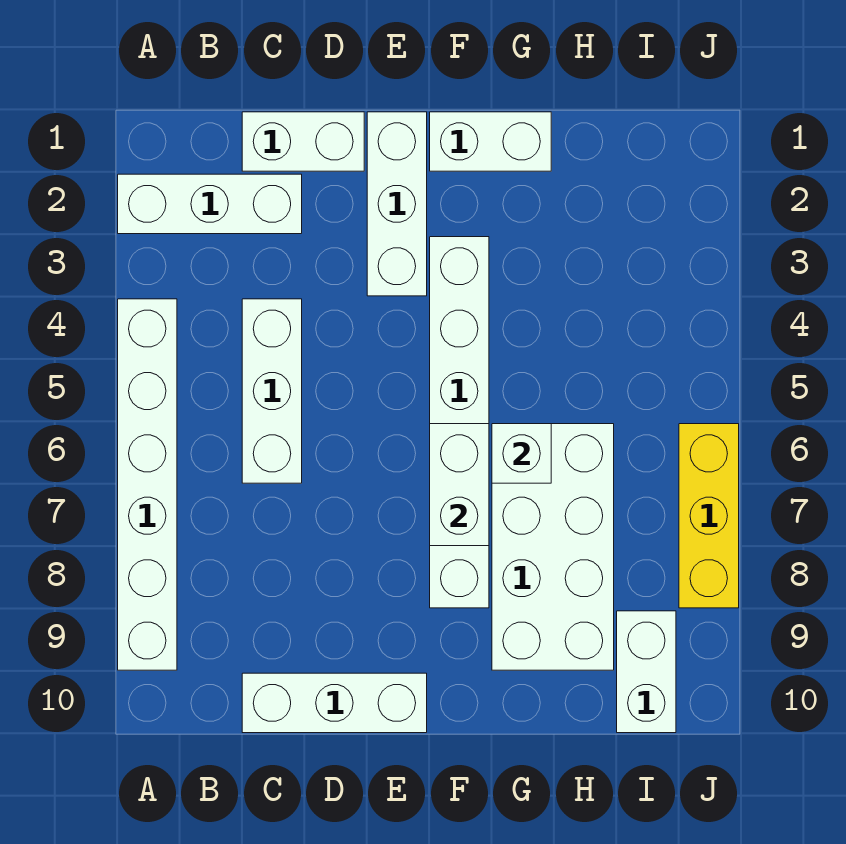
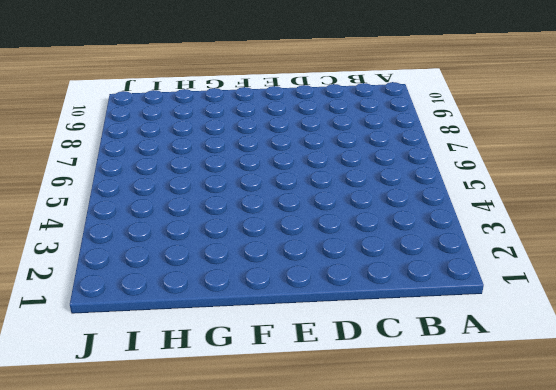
none -> white brick A2:C2 level 1
none -> white brick A4:A9 level 1
none -> white brick C1:D1 level 1

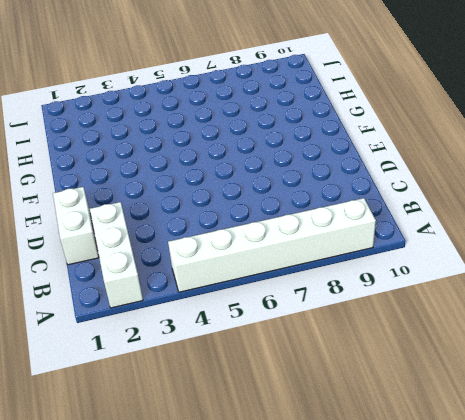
none -> white brick C4:C6 level 1
none -> white brick C10:E10 level 1
none -> white brick E1:E3 level 1

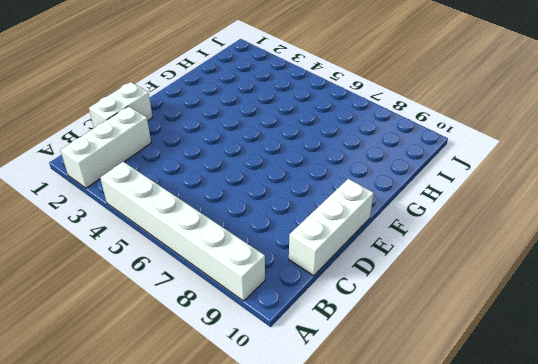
none -> white brick C4:C6 level 1
none -> white brick E1:E3 level 1
none -> white brick F1:G1 level 1

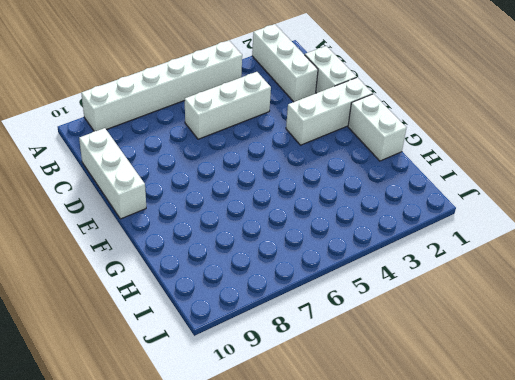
none -> white brick F3:F8 level 1
none -> white brick G6:H9 level 1
none -> white brick I9:I10 level 1

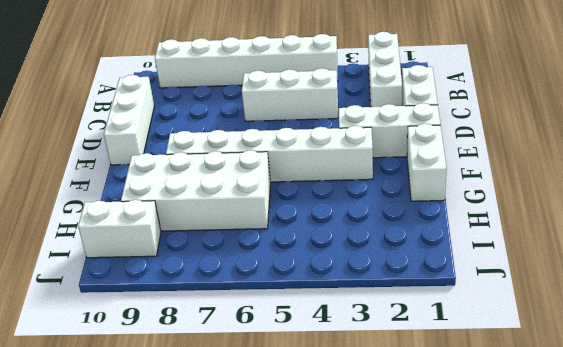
none -> yellow brick J6:J8 level 1
none -> white brick F6:F7 level 2
none -> white brick G6 level 2

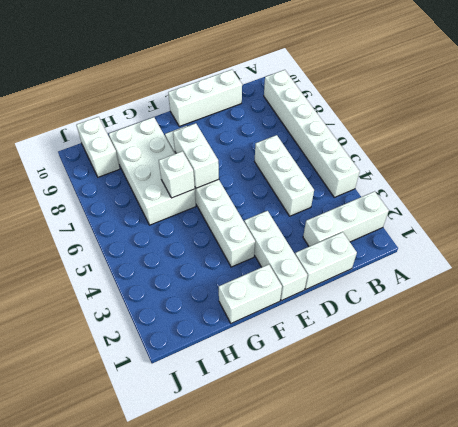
none -> yellow brick J6:J8 level 1

